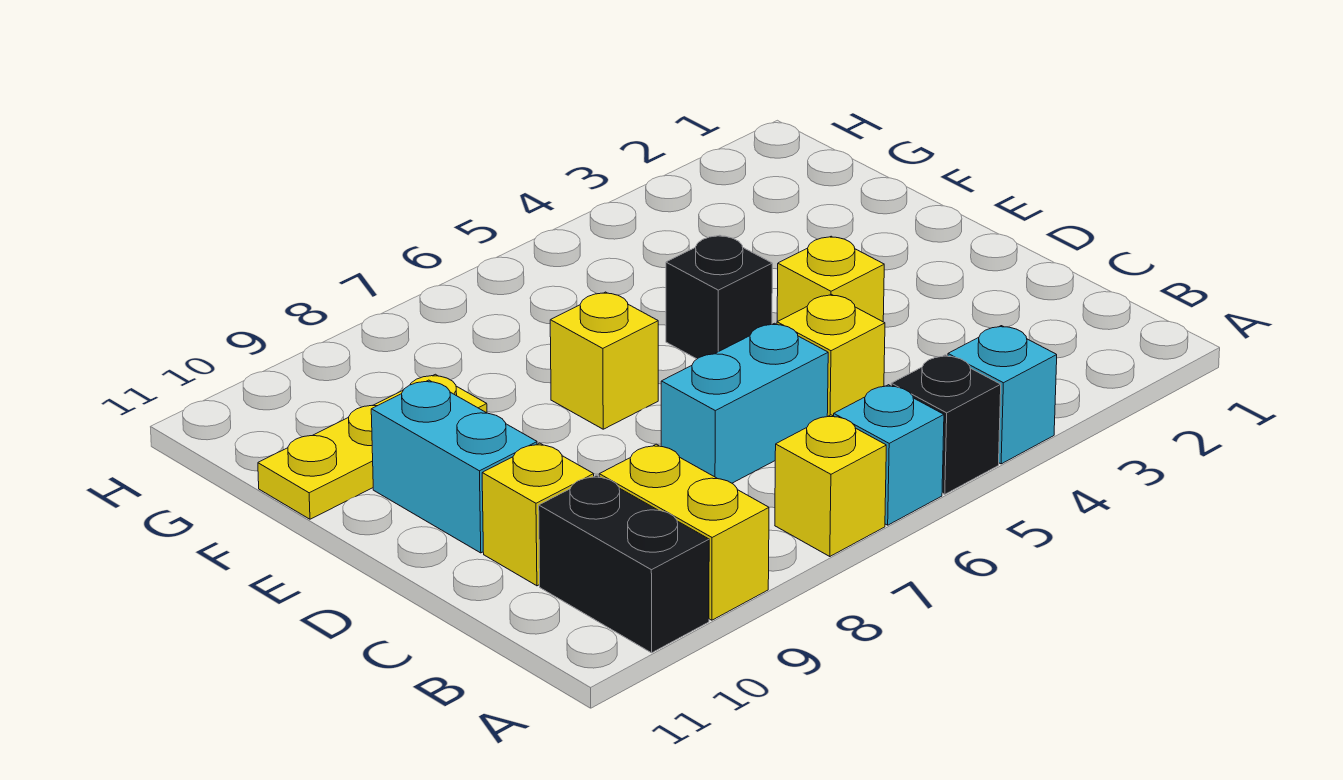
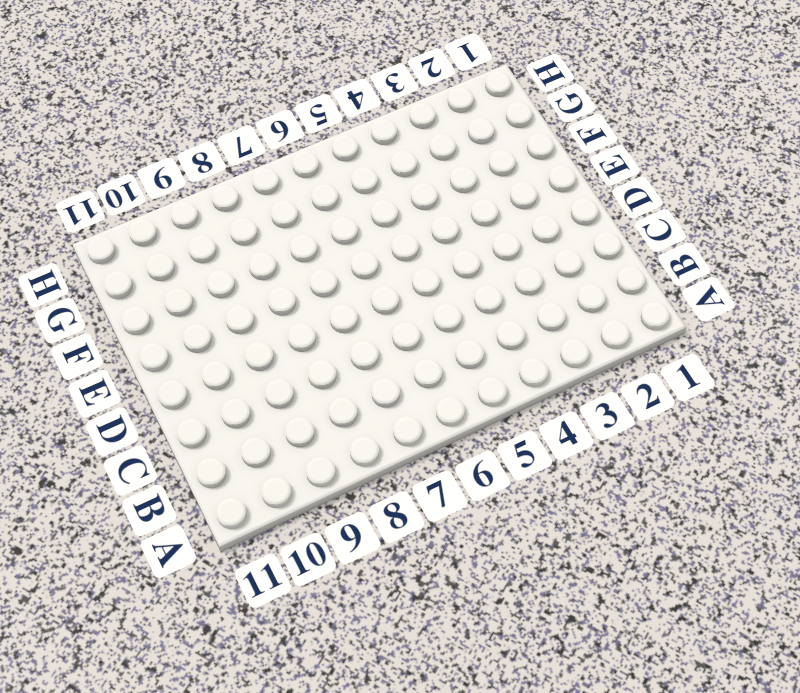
none -> cyan brick A4 level 1
none -> black brick A5 level 1
none -> cyan brick A6 level 1

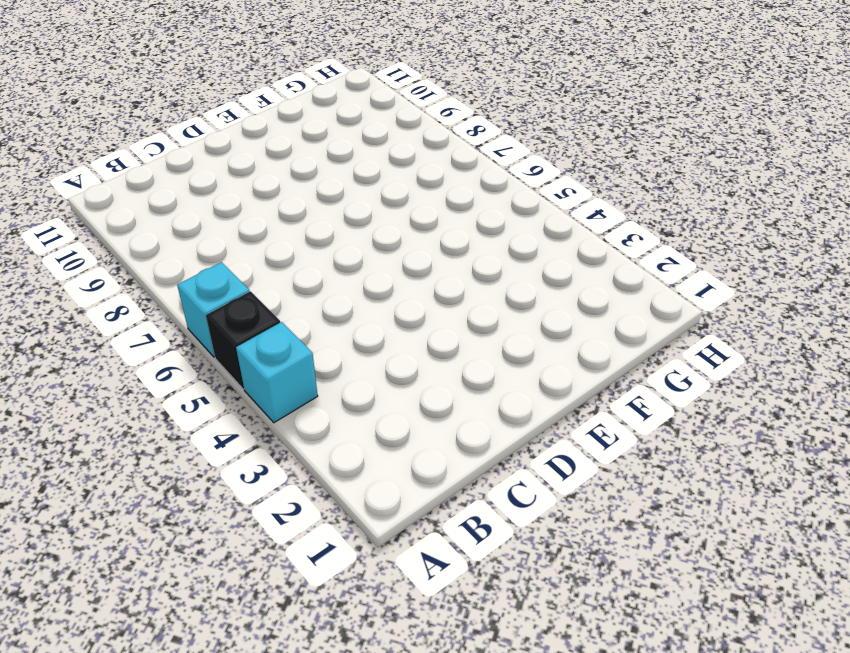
none -> yellow brick A7 level 1
none -> yellow brick A9:B9 level 1
none -> black brick A10:B10 level 1

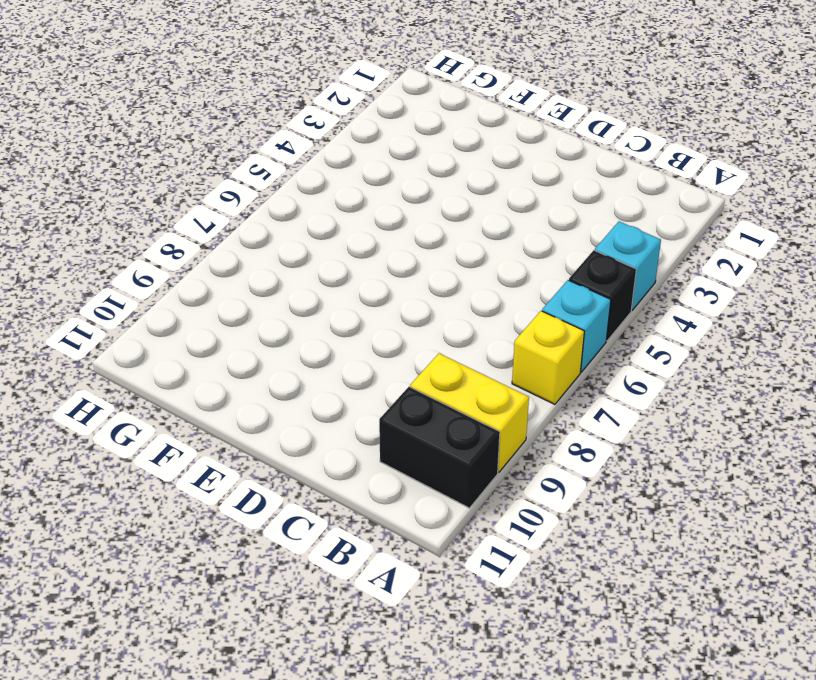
none -> yellow brick C5 level 1
none -> cyan brick C6:C7 level 1
none -> yellow brick C10 level 1

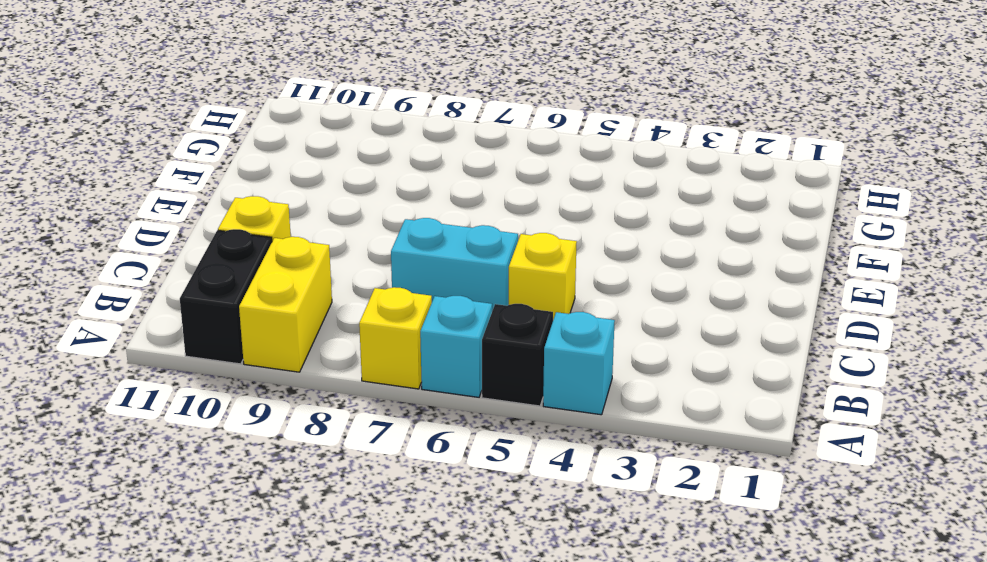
none -> yellow brick D4 level 1
none -> cyan brick D10:E10 level 1
none -> black brick E5 level 1

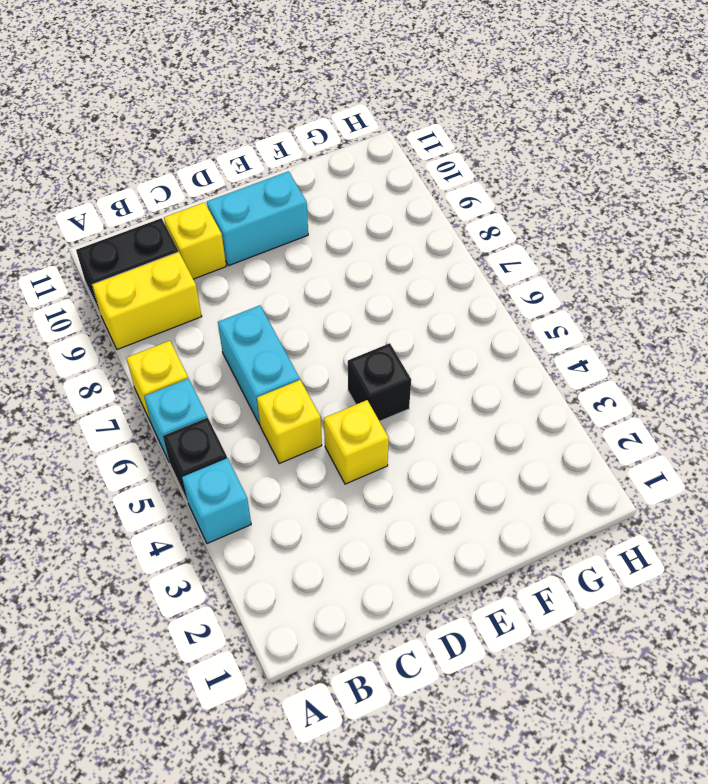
none -> yellow brick E7 level 1
none -> yellow plate F9:F11 level 1

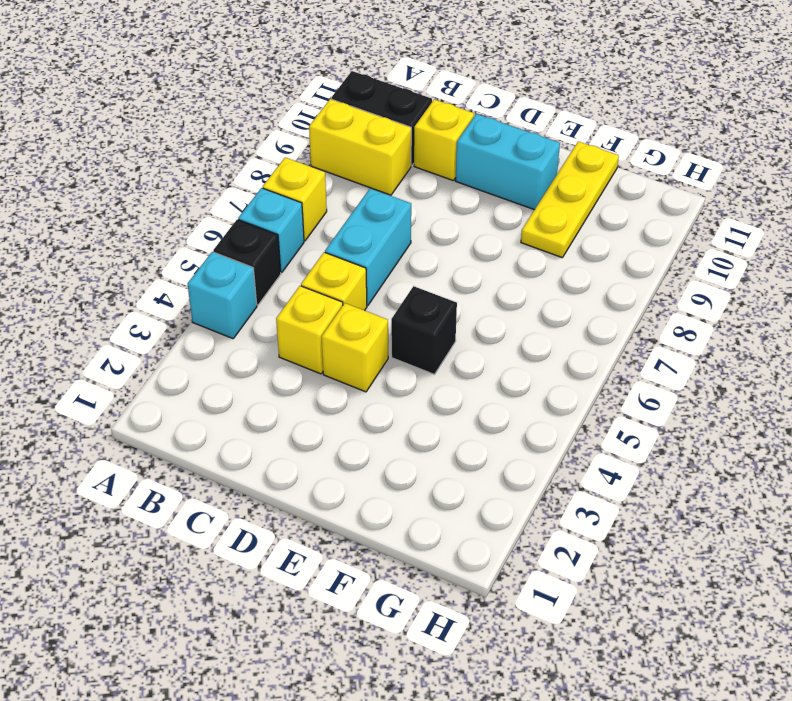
yellow brick C4 level 1 -> yellow brick E7 level 1

